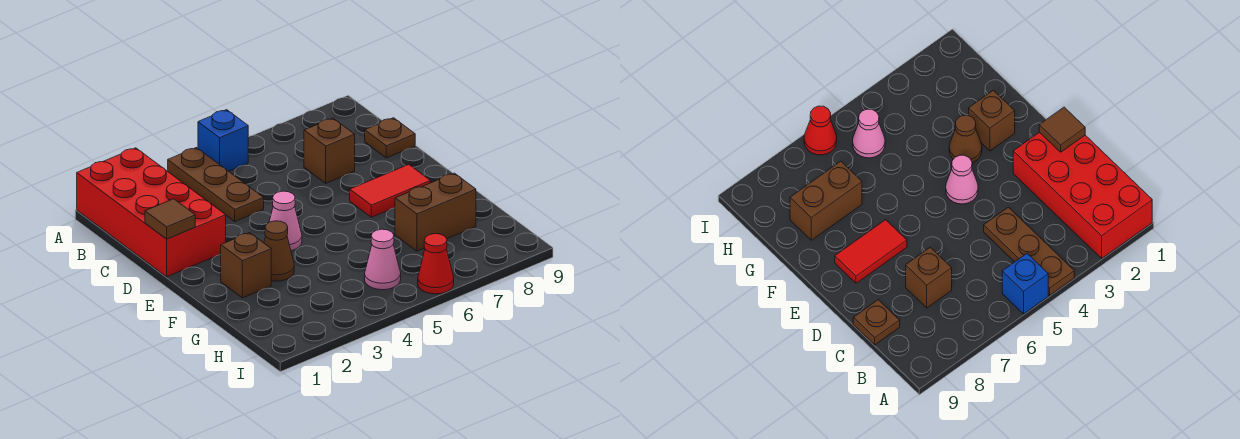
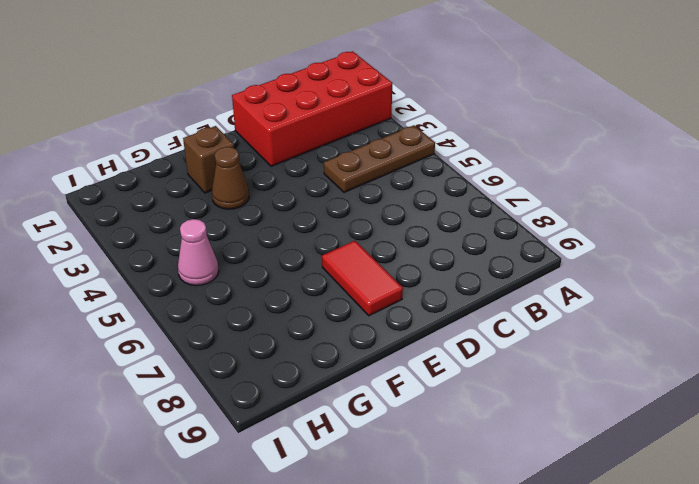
none -> blue brick A5 level 1
none -> brown brick C7 level 1
none -> brown plate C9 level 1

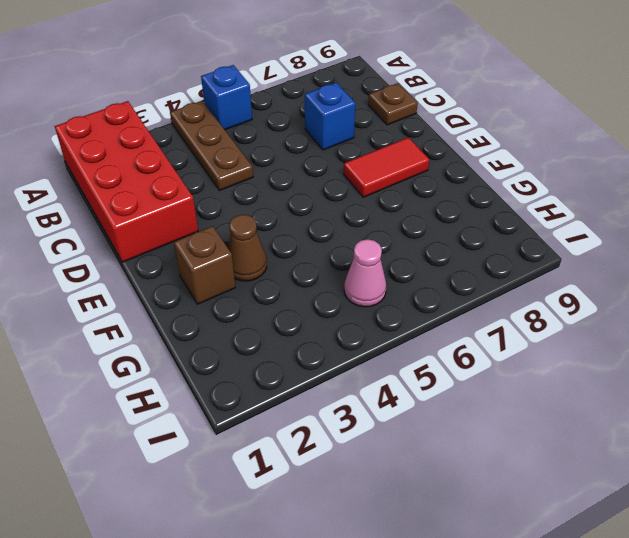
blue brick C7 level 1 -> brown brick C7 level 1
none -> pink cone E4 level 1
none -> brown brick G7:G8 level 1
none -> red cone I6 level 1

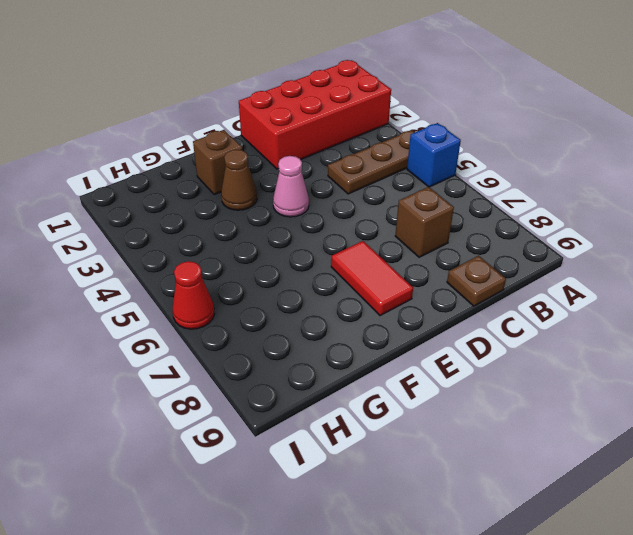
none -> brown brick G7:G8 level 1
none -> pink cone H5 level 1
none -> brown tile D1 level 2

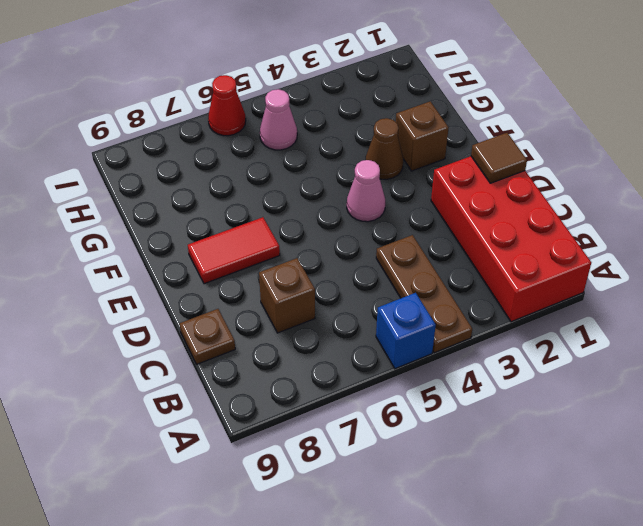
none -> brown brick G7:G8 level 1

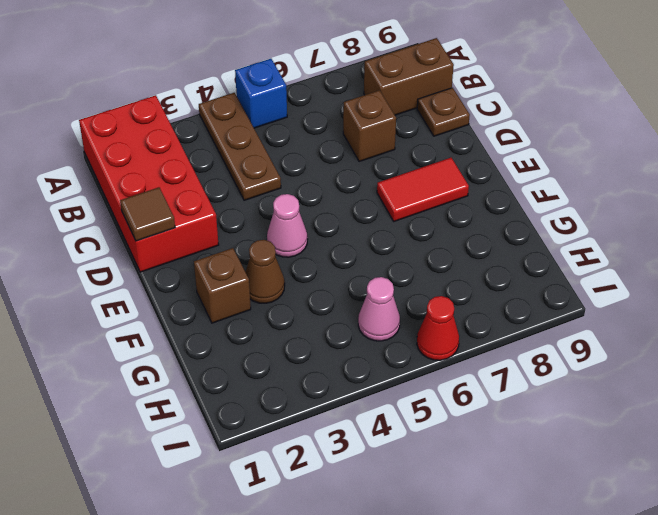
brown brick B8:B9 level 1 -> brown brick G7:G8 level 1

